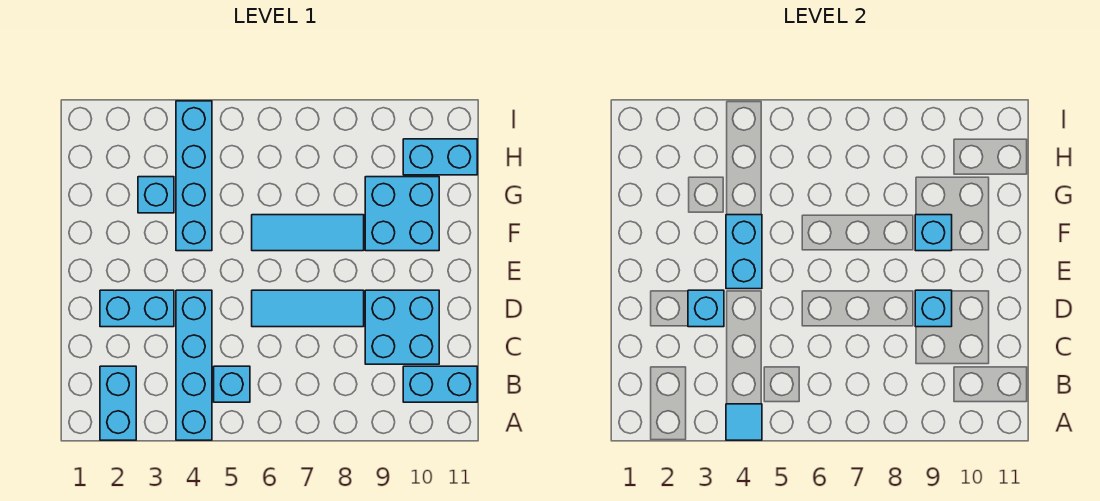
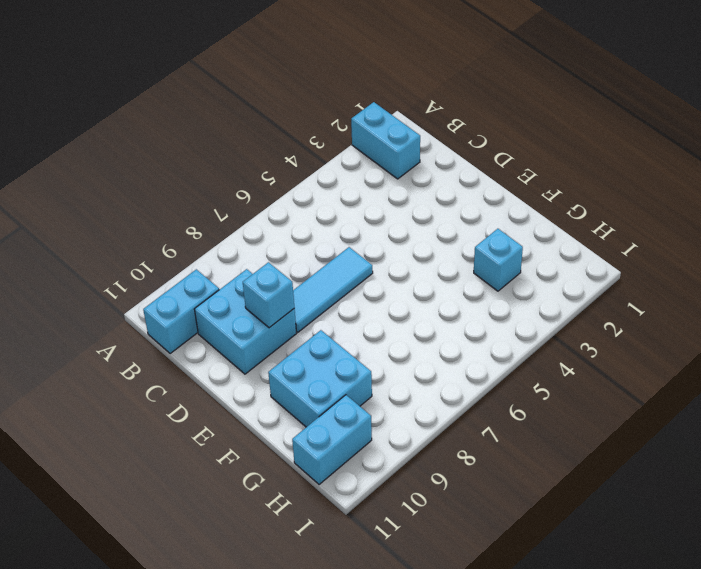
none -> cyan brick A4:D4 level 1
none -> cyan brick B5 level 1
none -> cyan brick D2:D3 level 1

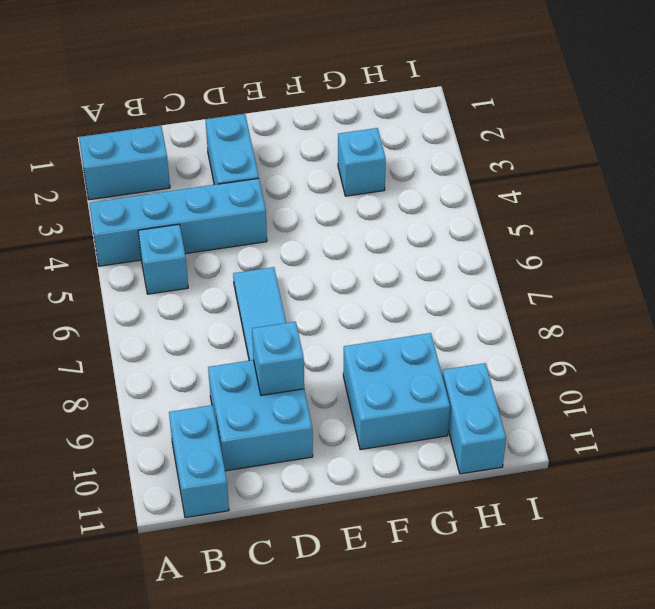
none -> cyan brick F4:I4 level 1
none -> cyan tile F6:F8 level 1
none -> cyan tile A4 level 2

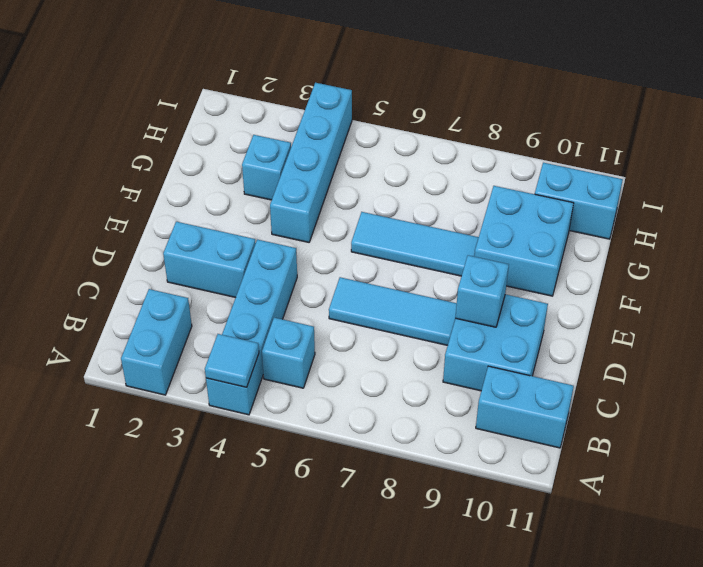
none -> cyan brick D3 level 2
none -> cyan brick E4:F4 level 2
none -> cyan brick F9 level 2

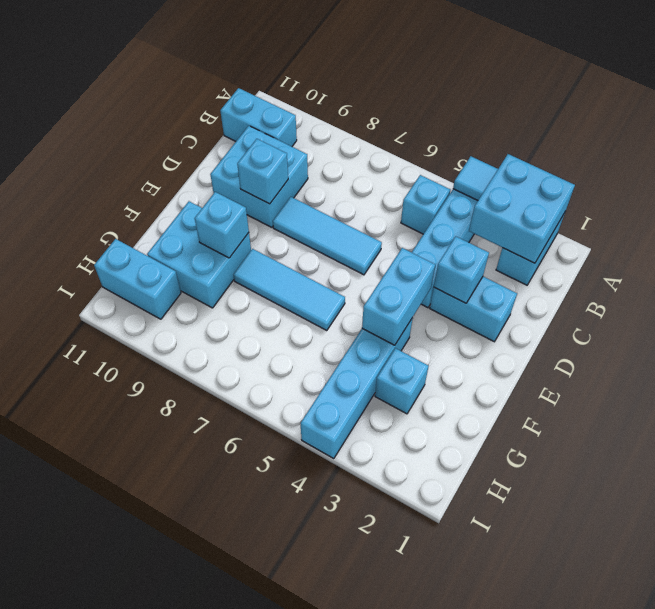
cyan brick A2:B3 level 2 -> none

